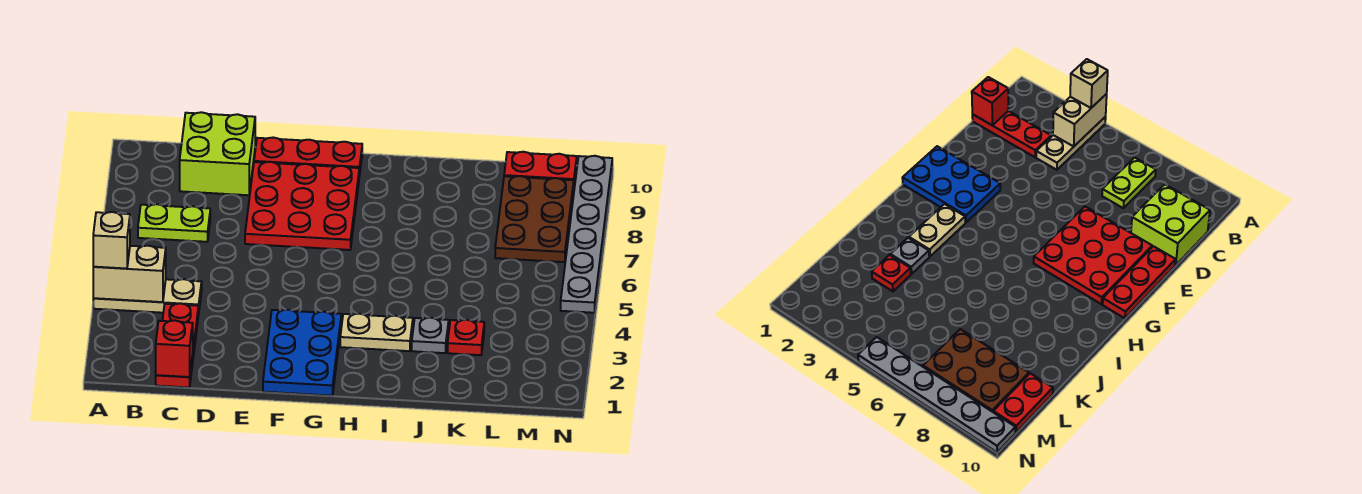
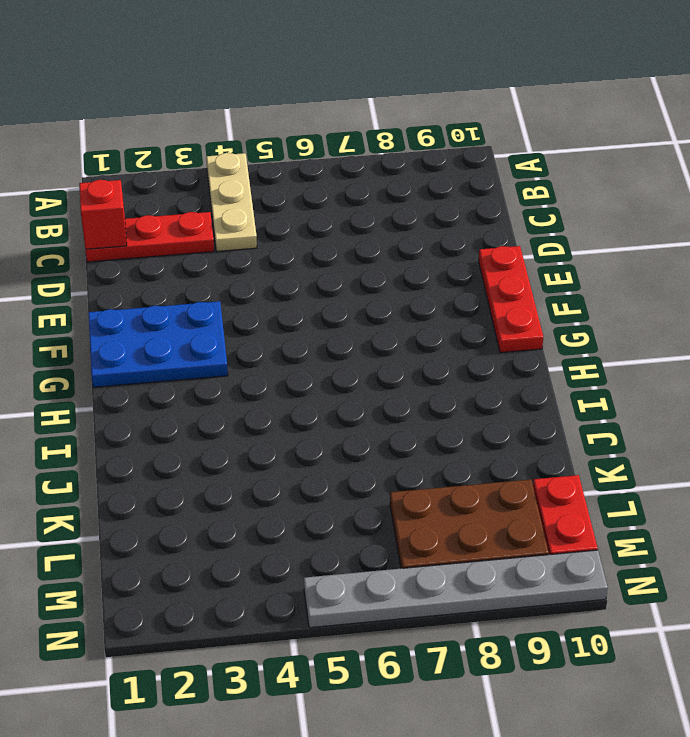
none -> lime plate B7:C7 level 1
none -> lime brick C9:D10 level 1
none -> red plate E7:G9 level 1

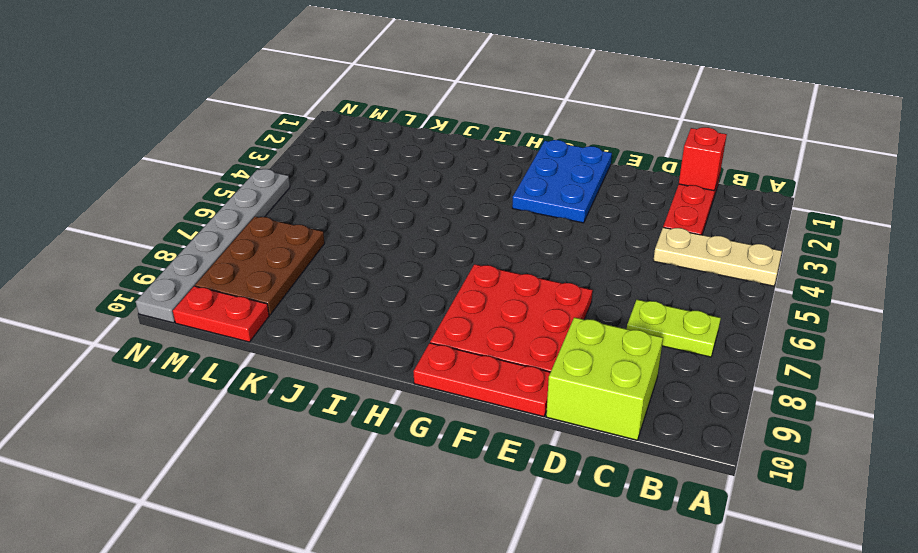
none -> tan plate H3:I3 level 1
none -> grey plate J3 level 1
none -> red plate K3 level 1

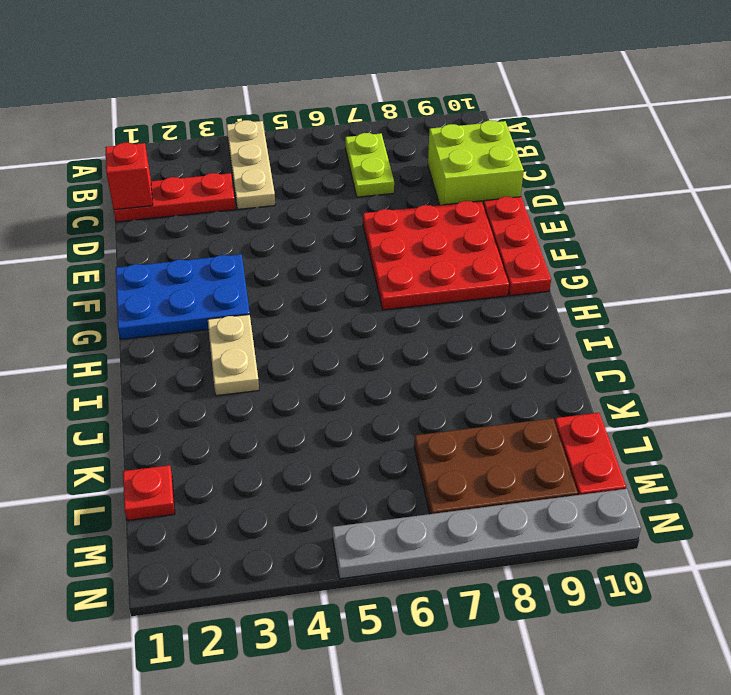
red plate L1 level 1 -> red plate K3 level 1
none -> grey plate J3 level 1
none -> tan brick A4:B4 level 2
none -> tan brick A4 level 3

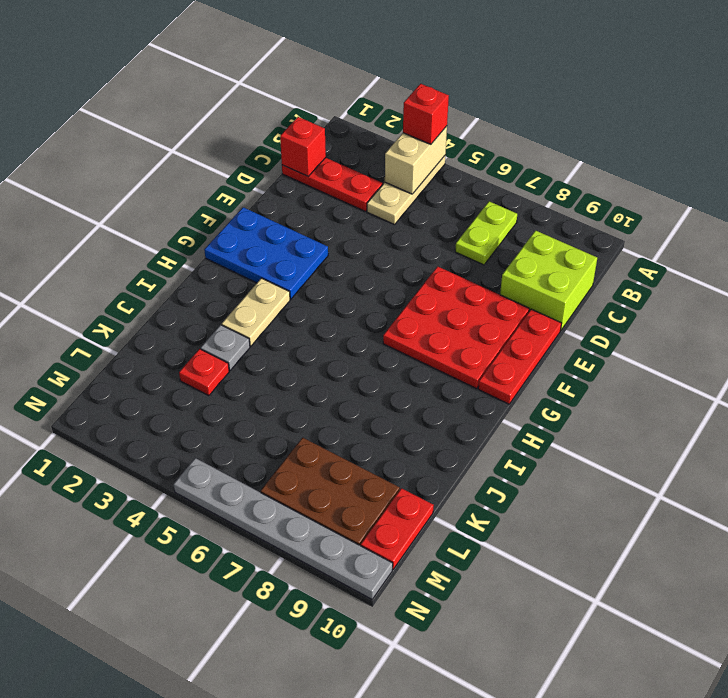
red brick A4 level 3 -> tan brick A4 level 3

